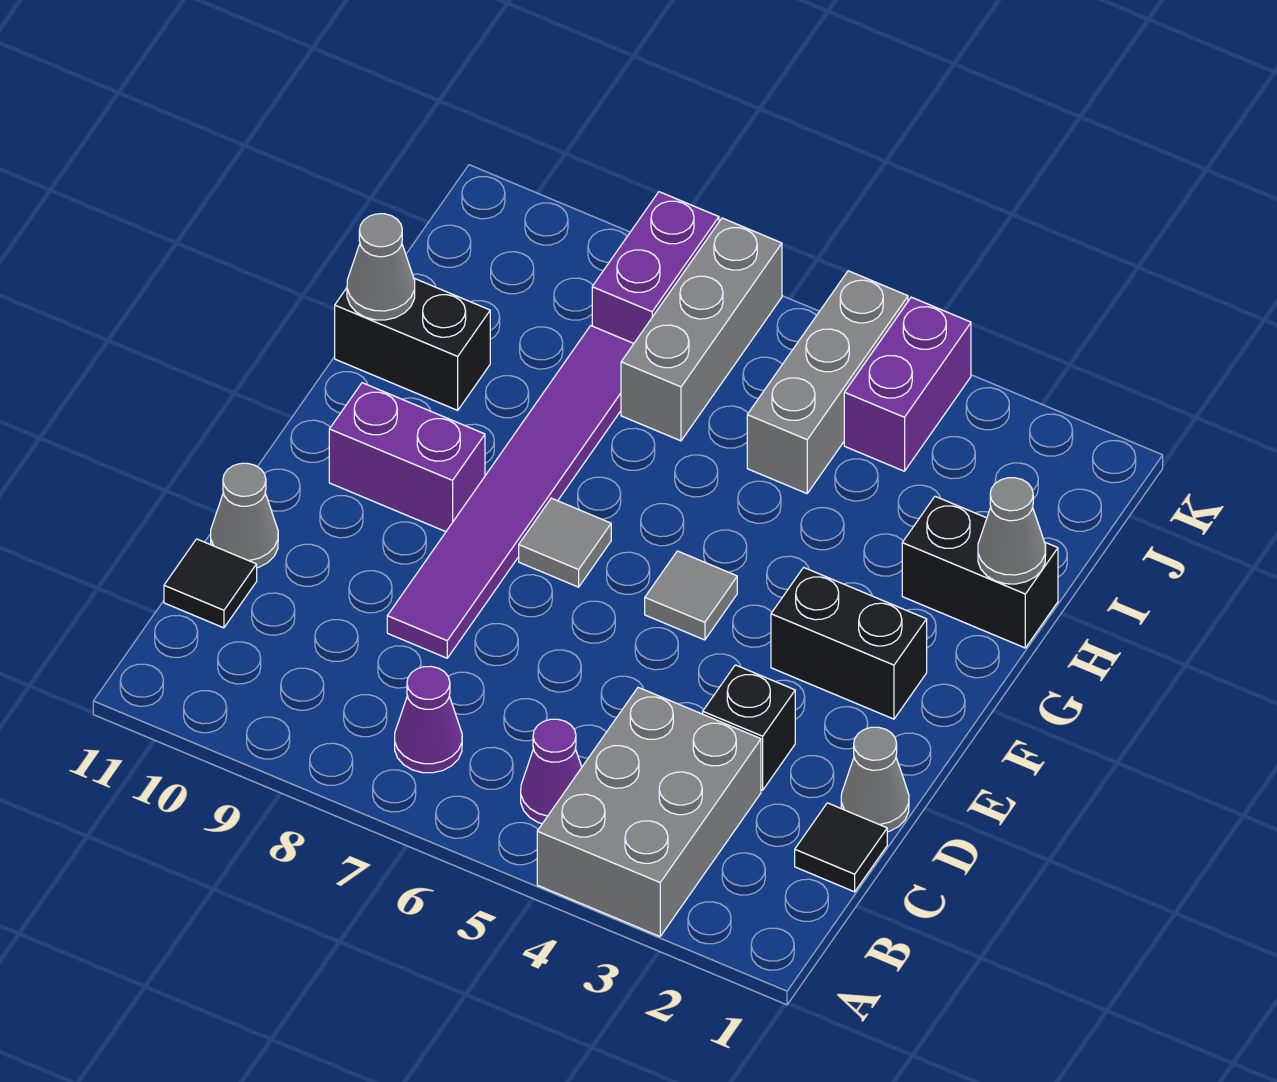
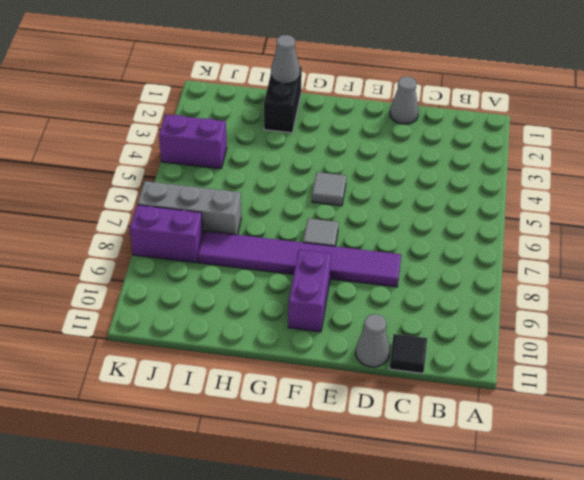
none -> grey brick A3:C4 level 1
none -> purple cone B5 level 1
none -> purple cone B7 level 1

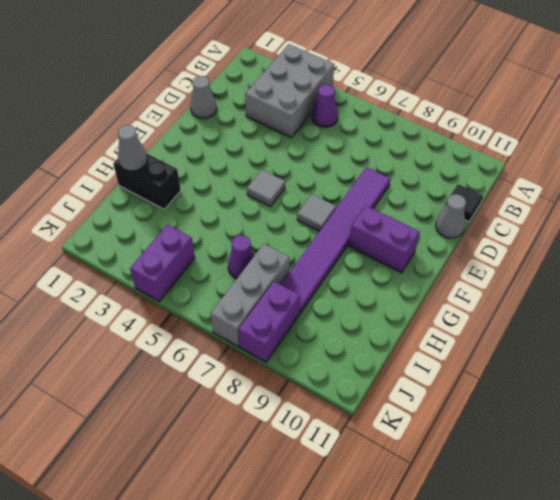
purple cone I6 level 1 -> purple cone B7 level 1
none -> black tile C1 level 1
none -> black brick D3 level 1
none -> black brick F2:F3 level 1

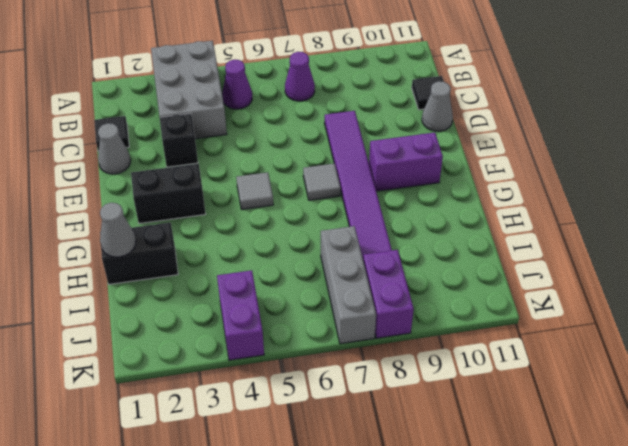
none -> black brick H10:H11 level 1
none -> grey brick I5:K5 level 1
none -> grey cone H11 level 2

